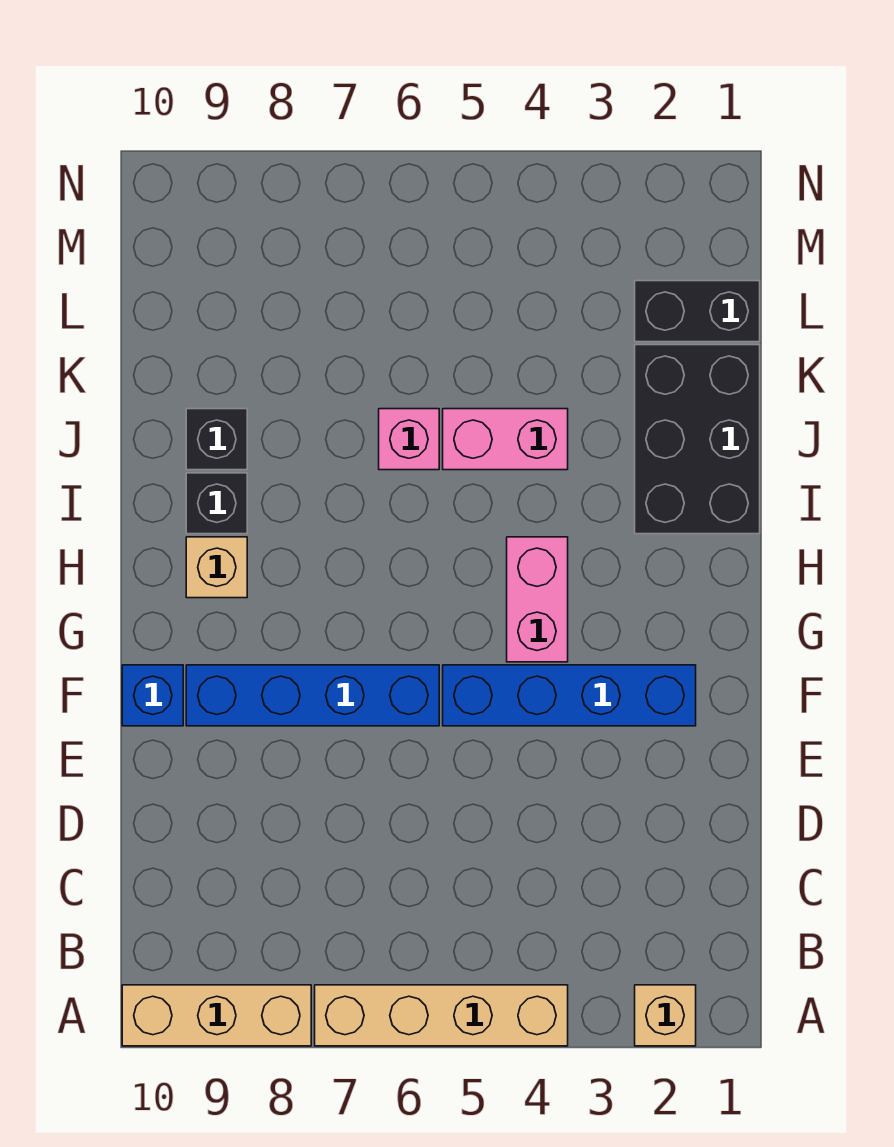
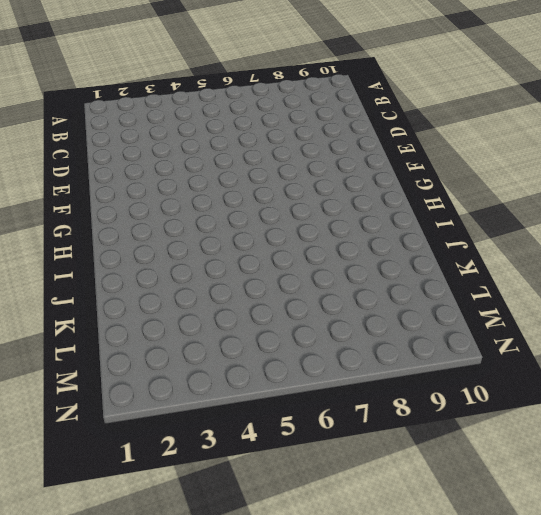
none -> tan brick A2 level 1
none -> tan brick A4:A7 level 1
none -> tan brick A8:A10 level 1

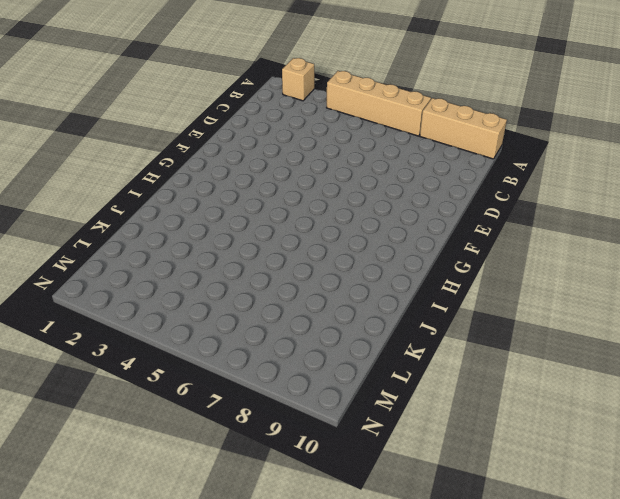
none -> blue brick F2:F5 level 1
none -> blue brick F6:F9 level 1
none -> blue brick F10 level 1

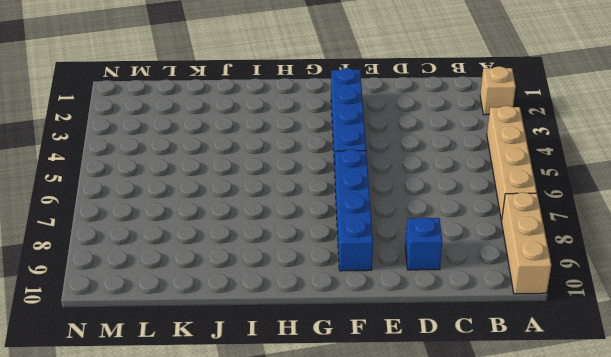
blue brick D9 level 1 -> blue brick F10 level 1
none -> pink brick G4:H4 level 1
none -> tan brick H9 level 1
none -> black brick I1:K2 level 1

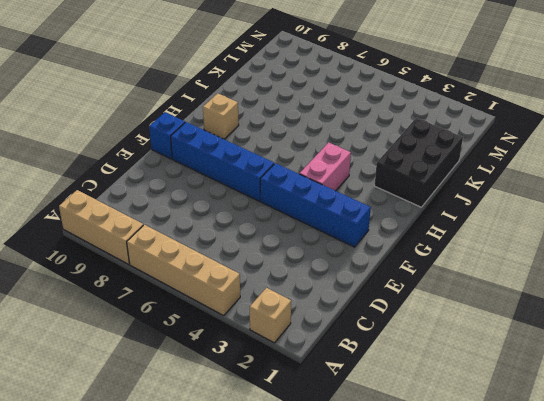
none -> black brick I9 level 1
none -> pink brick J4:J5 level 1
none -> pink brick J6 level 1

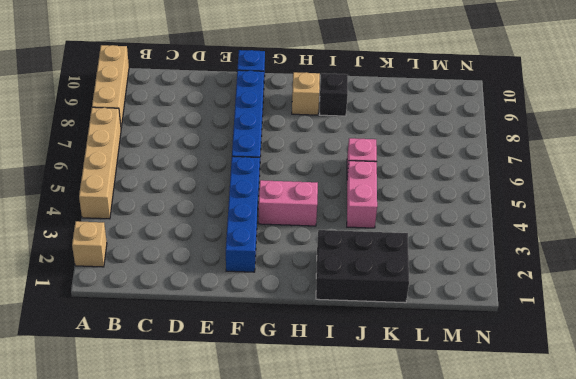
none -> black brick J9 level 1
none -> black brick L1:L2 level 1

